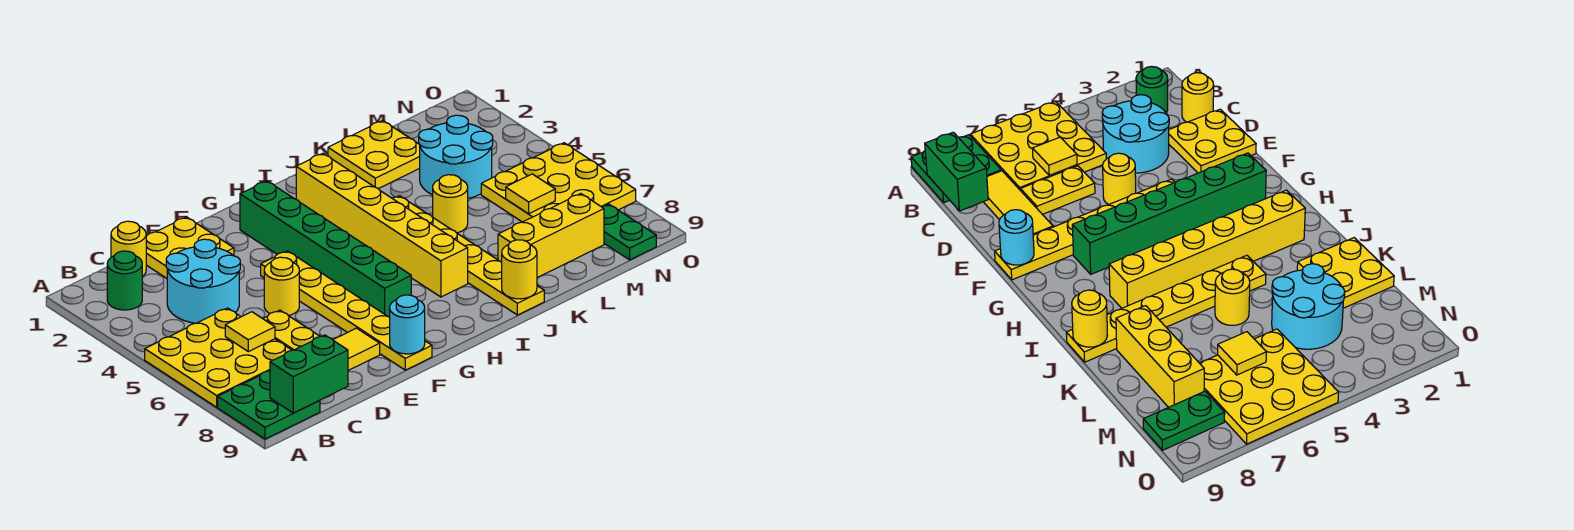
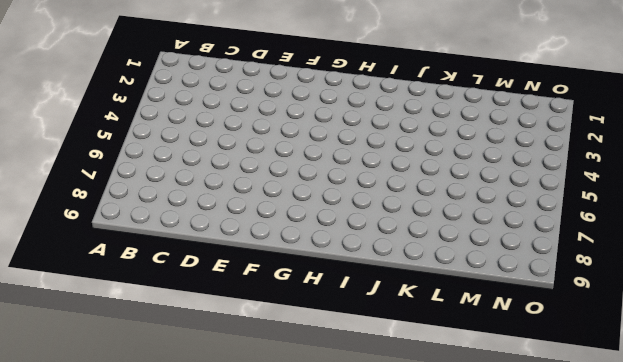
none -> yellow plate A5:C7 level 1
none -> green plate A8:B9 level 1
none -> green round brick B2 level 1

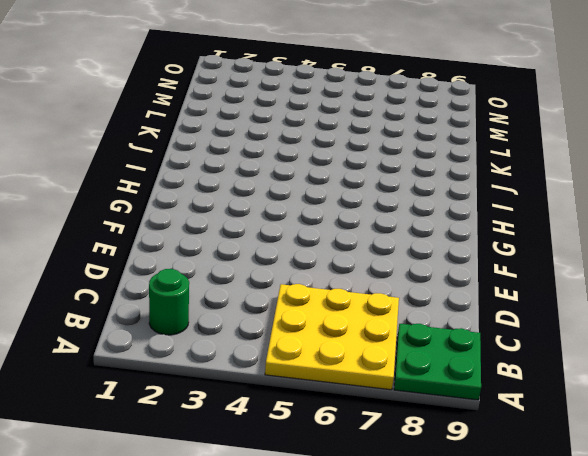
none -> yellow round brick C1 level 1
none -> cyan round brick C3:D4 level 1
none -> yellow tile C8:E8 level 1

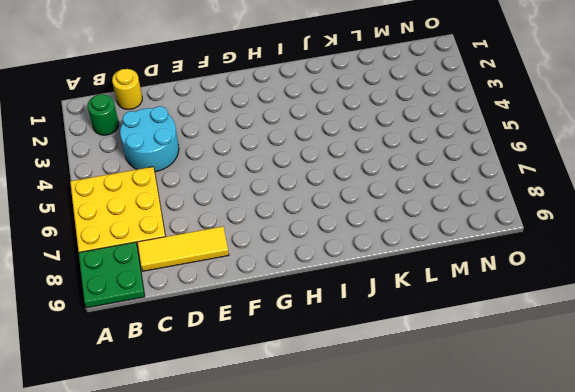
none -> yellow plate D1:E2 level 1
none -> yellow plate D6:D7 level 1
none -> yellow round brick E5 level 1

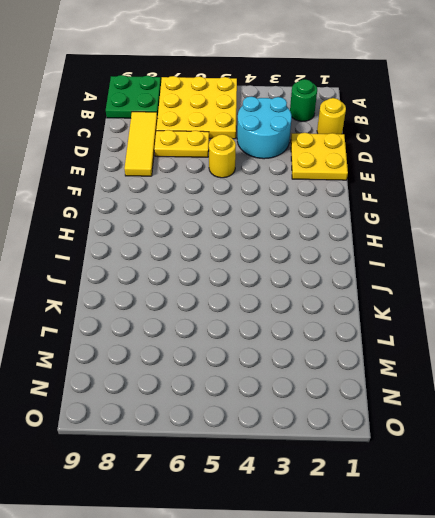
none -> yellow plate F4:F9 level 1
none -> green brick G2:G7 level 1
none -> yellow brick I2:I7 level 1

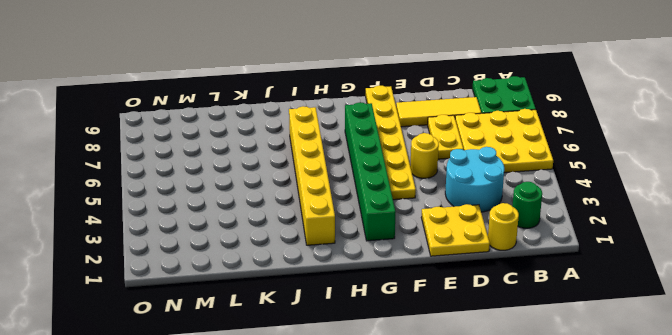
none -> yellow plate J4:J9 level 1
none -> yellow plate K1:L2 level 1
none -> yellow round brick K5 level 1

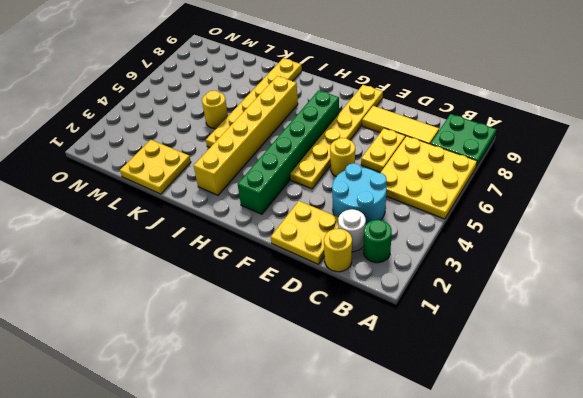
white round brick C2 level 1 -> none
none -> yellow brick K8:M8 level 1
none -> cyan round brick L3:M4 level 1
none -> yellow plate M5:O7 level 1

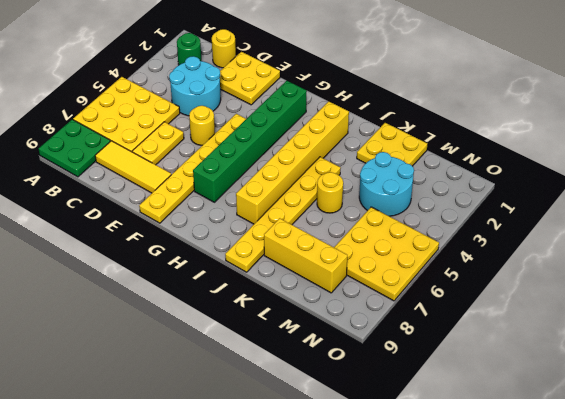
none -> green plate N8:N9 level 1
none -> green brick B9:C9 level 2
none -> yellow tile C6 level 2

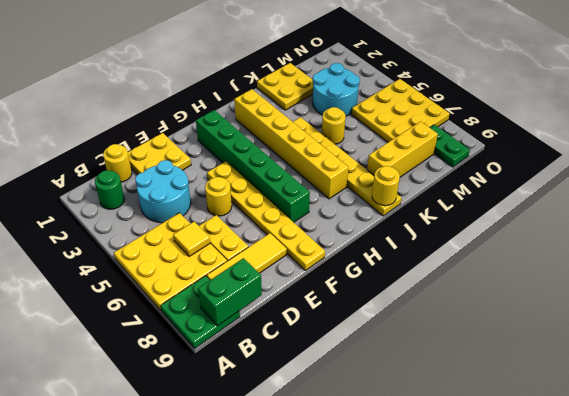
none -> cyan round brick F9 level 2
none -> yellow tile M6 level 2

